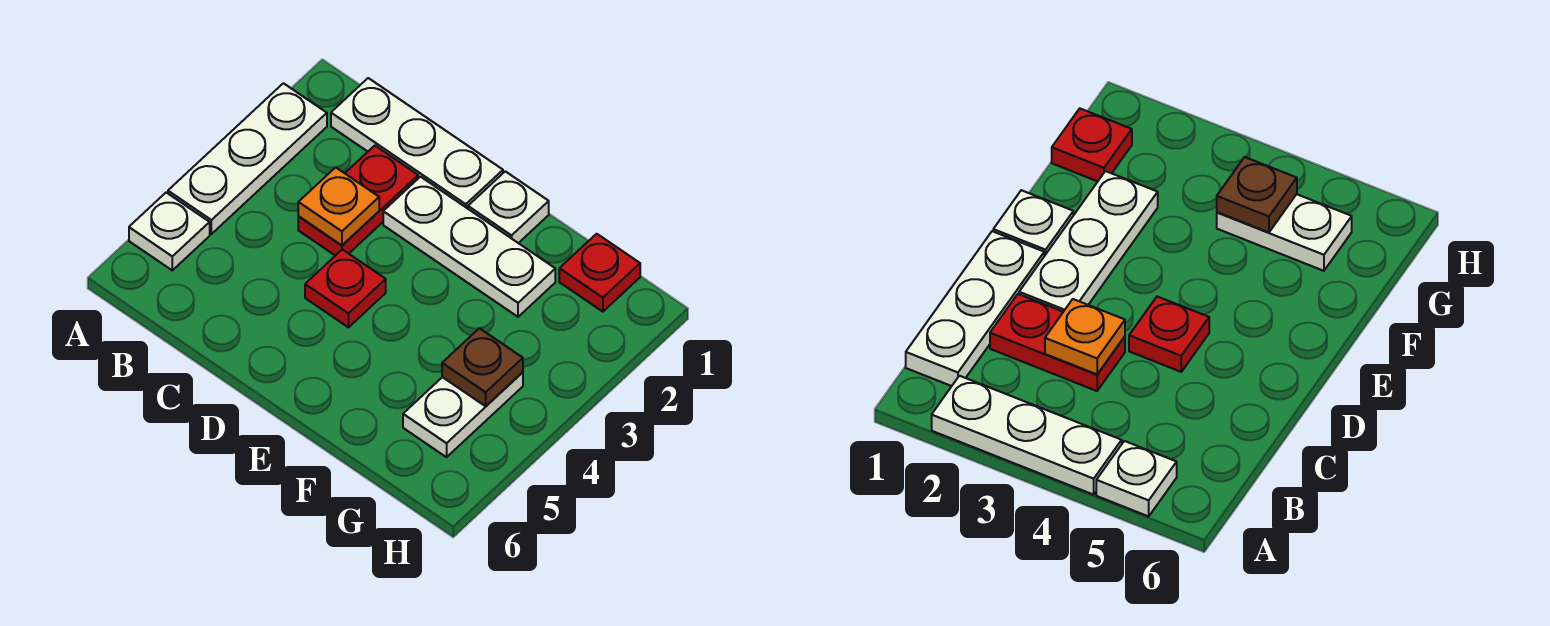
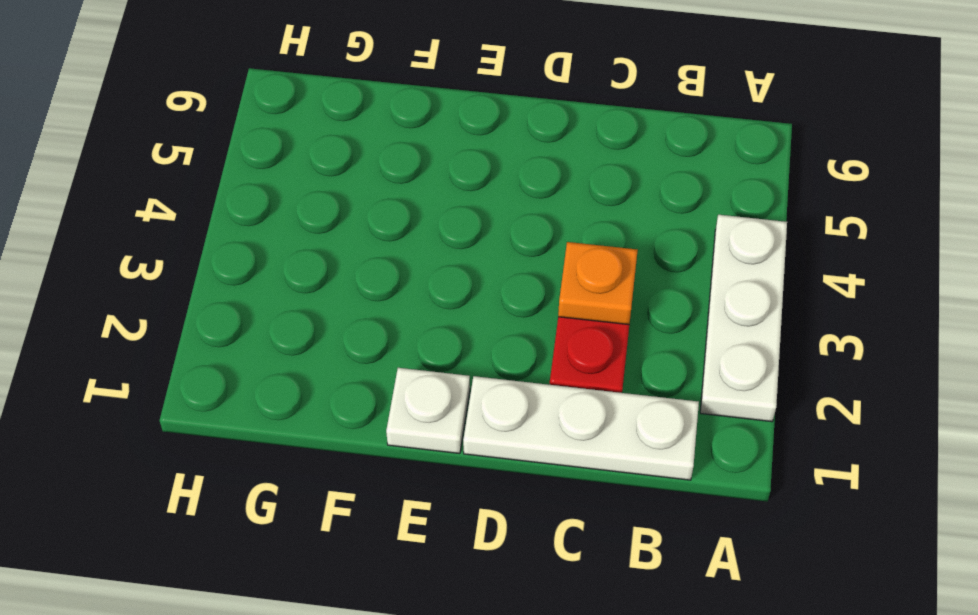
none -> white plate A5 level 1
none -> white plate D2:F2 level 1

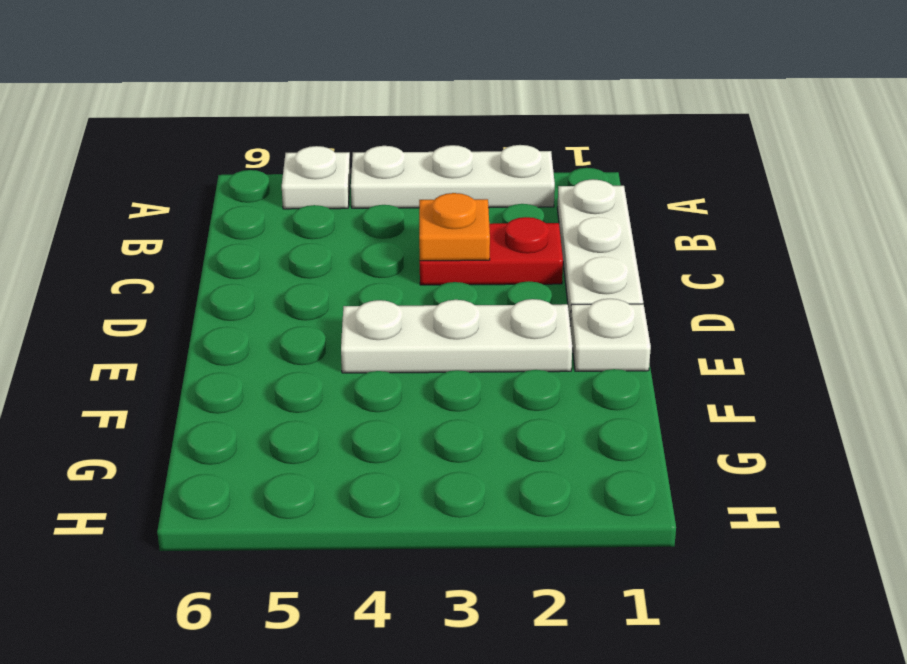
white plate E2:E4 level 1 -> white plate D2:F2 level 1
none -> red plate D4 level 1
none -> red plate G1 level 1

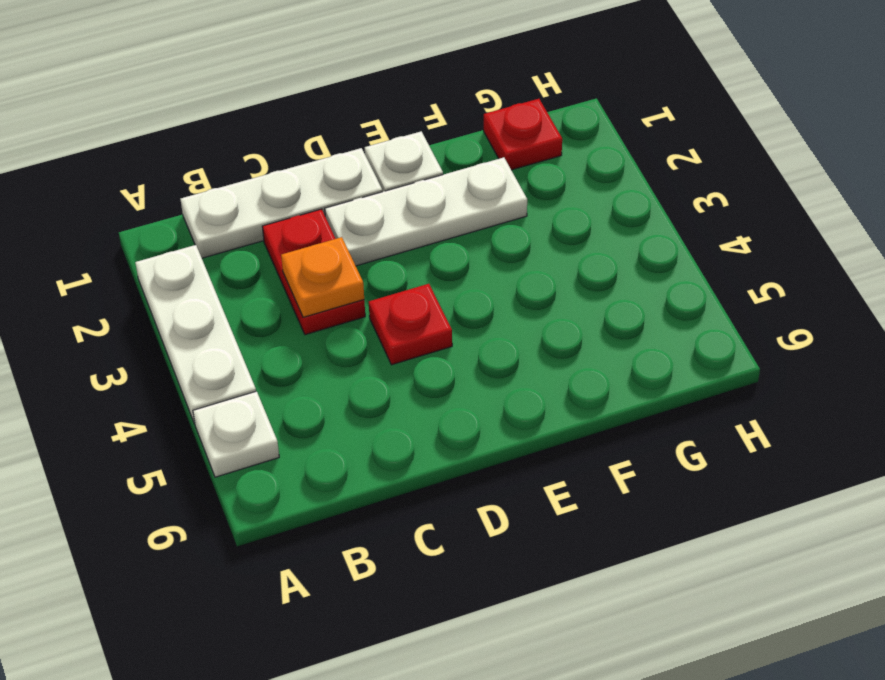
none -> white plate G4:G5 level 1
none -> brown plate G4 level 2

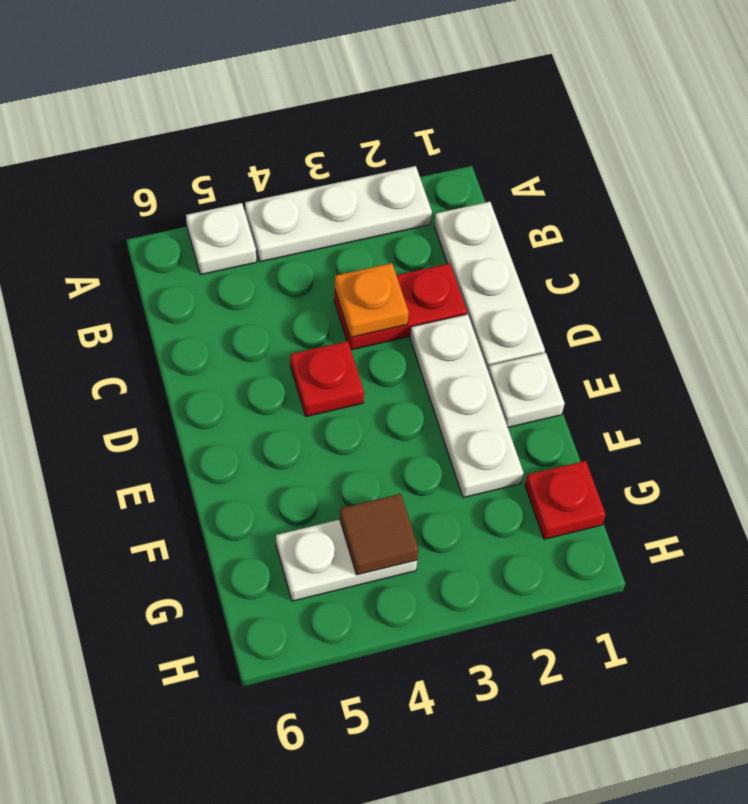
brown tile G4 level 2 -> brown plate G4 level 2

